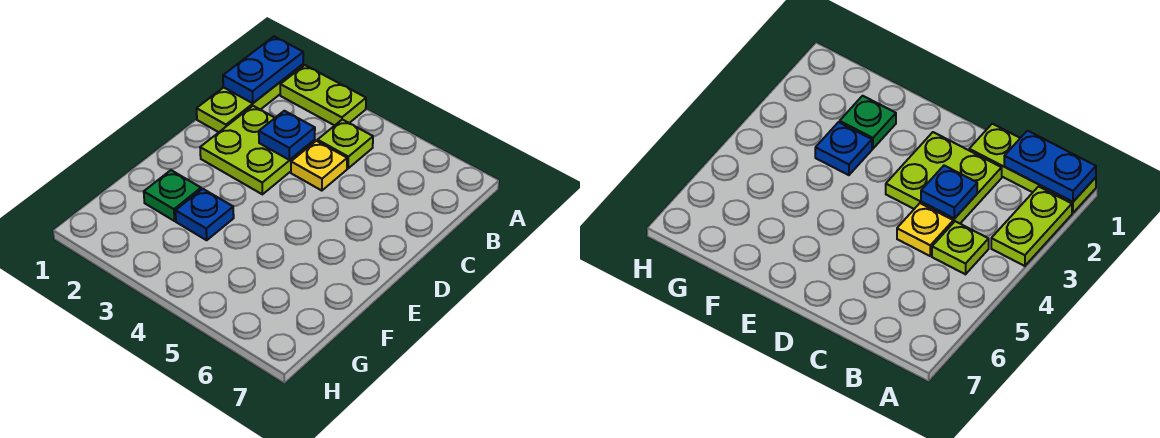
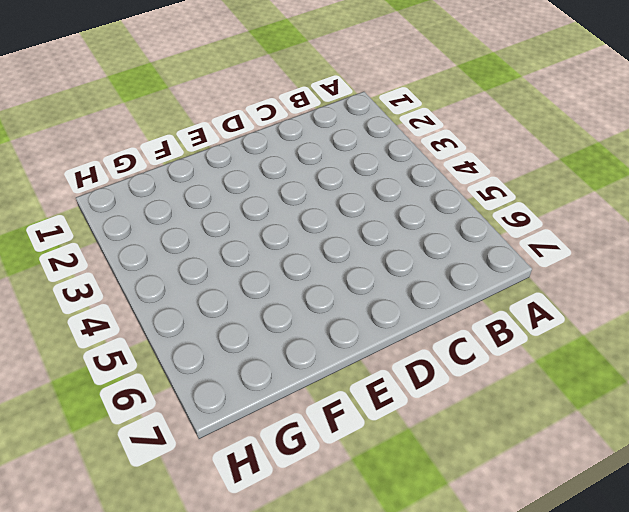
none -> lime plate A1:C1 level 1
none -> lime plate A2:A3 level 1

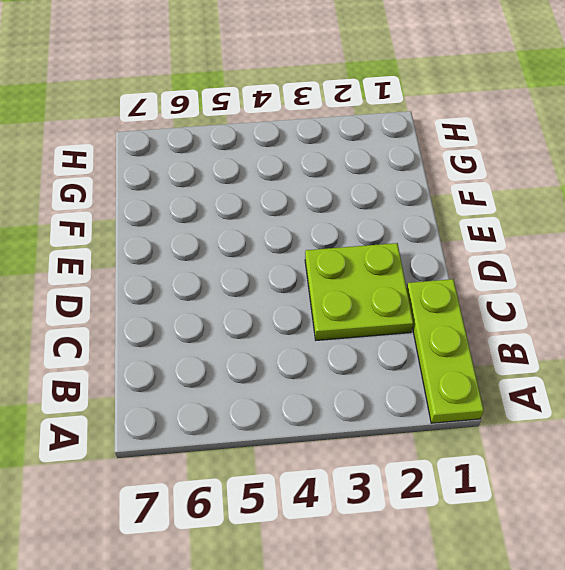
none -> lime plate A2:A3 level 1
none -> lime plate B4 level 1

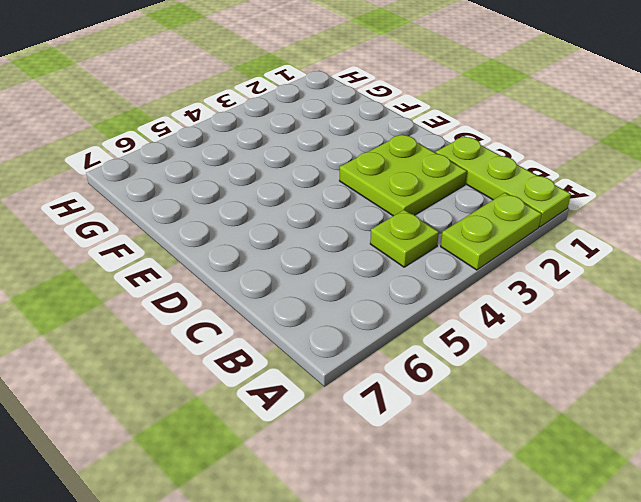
none -> yellow plate C4 level 1
none -> green plate F2 level 1

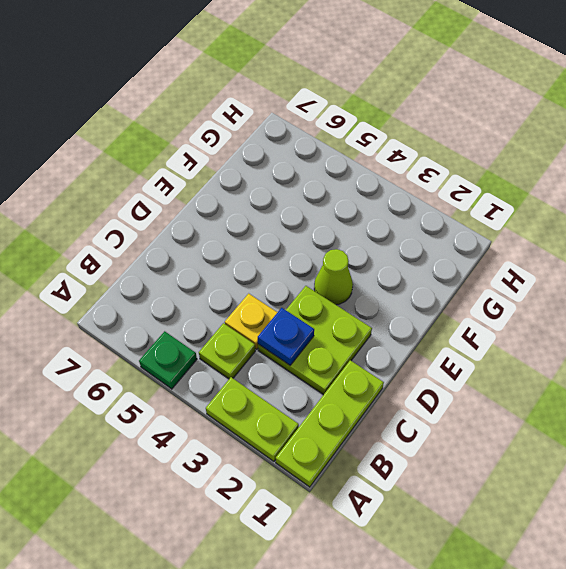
green plate A5 level 1 -> green plate F2 level 1
lime cone E3 level 1 -> none
none -> blue plate F3 level 1
none -> blue plate A1:B1 level 2

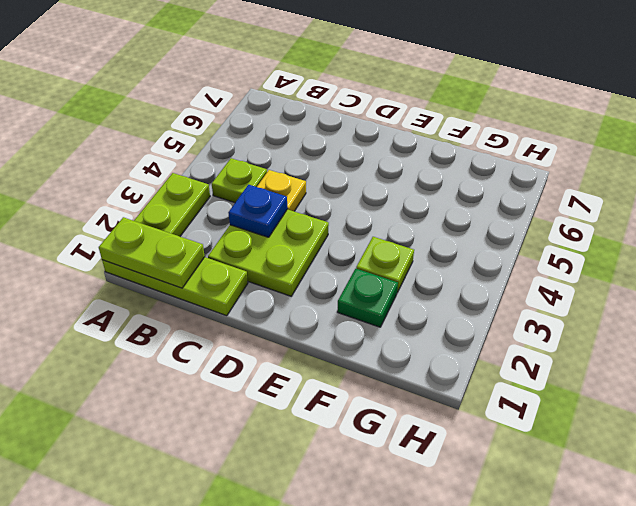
lime plate A1:B1 level 2 -> blue plate A1:B1 level 2
lime plate F3 level 1 -> blue plate F3 level 1

